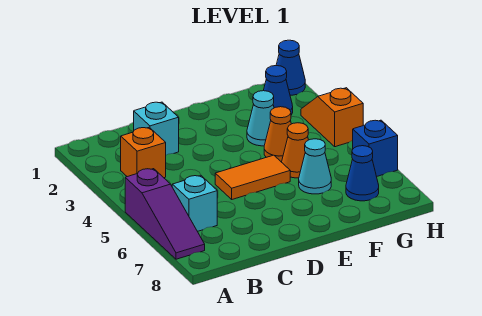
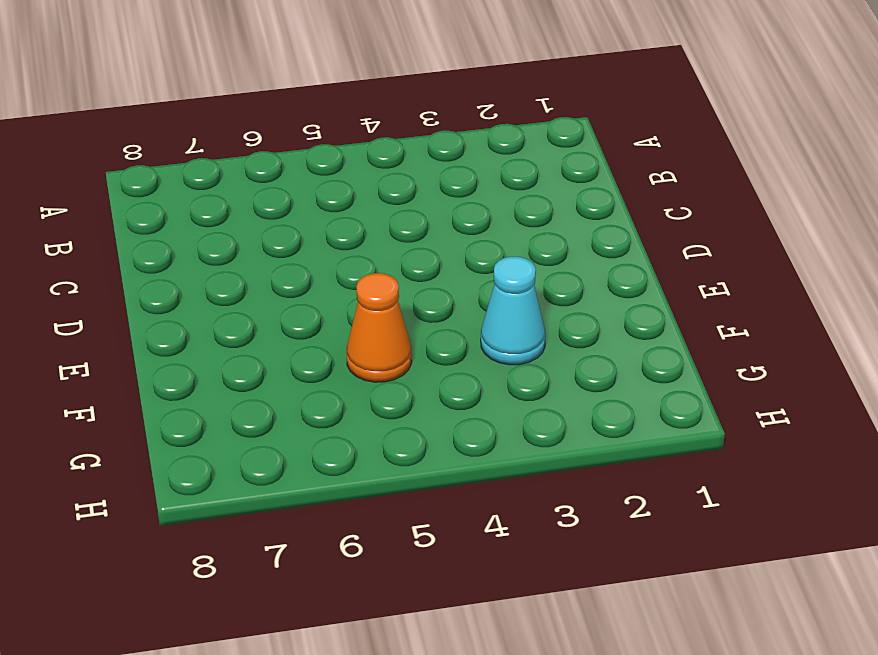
none -> purple slope A5:A7 level 1 top 5
none -> orange brick B3 level 1
none -> cyan brick B6 level 1

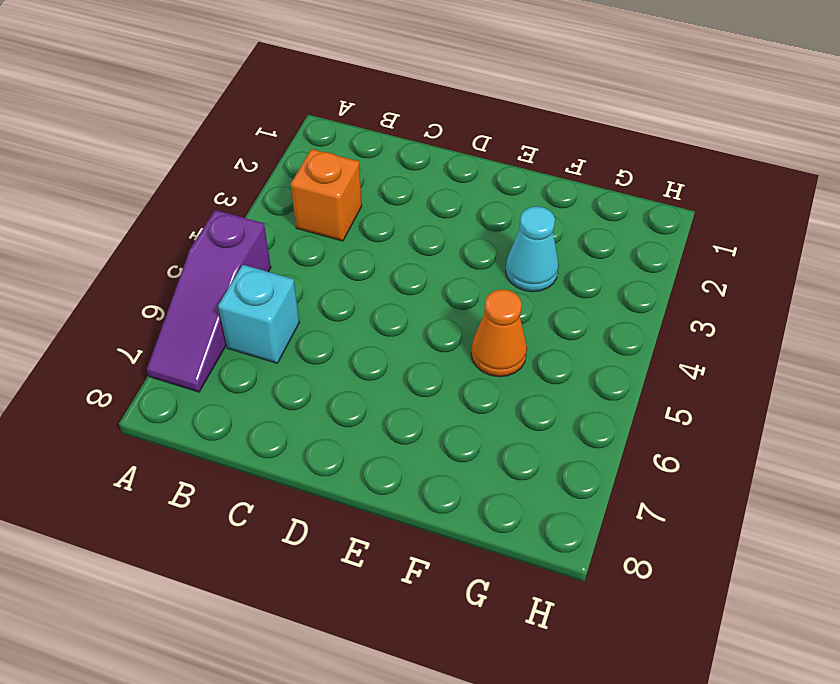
none -> cyan brick C2 level 1
none -> orange tile D5:E5 level 1
none -> orange cone F4 level 1

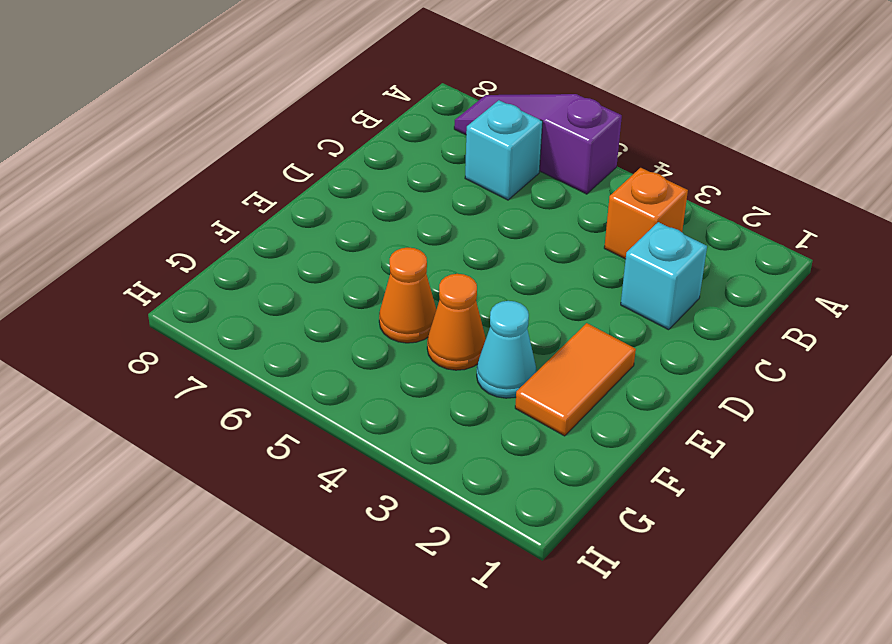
orange tile E2:F2 level 1 -> orange tile D5:E5 level 1
none -> cyan cone F6 level 1
none -> blue cone G2 level 1
none -> blue cone G7 level 1

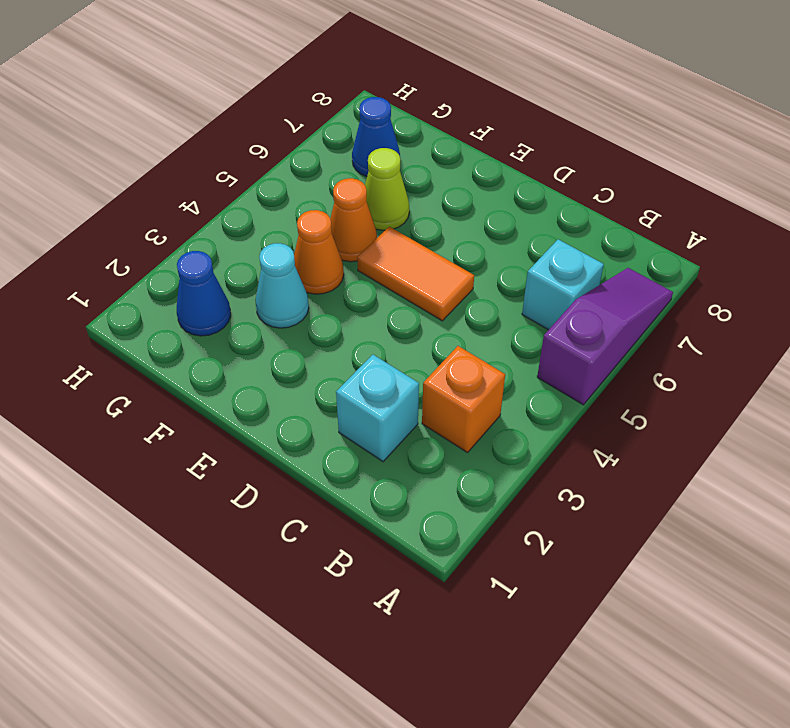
lime cone F6 level 1 -> cyan cone F6 level 1
none -> blue cone H1 level 1
none -> orange slope H3:H4 level 1 top 4
none -> blue brick H6 level 1

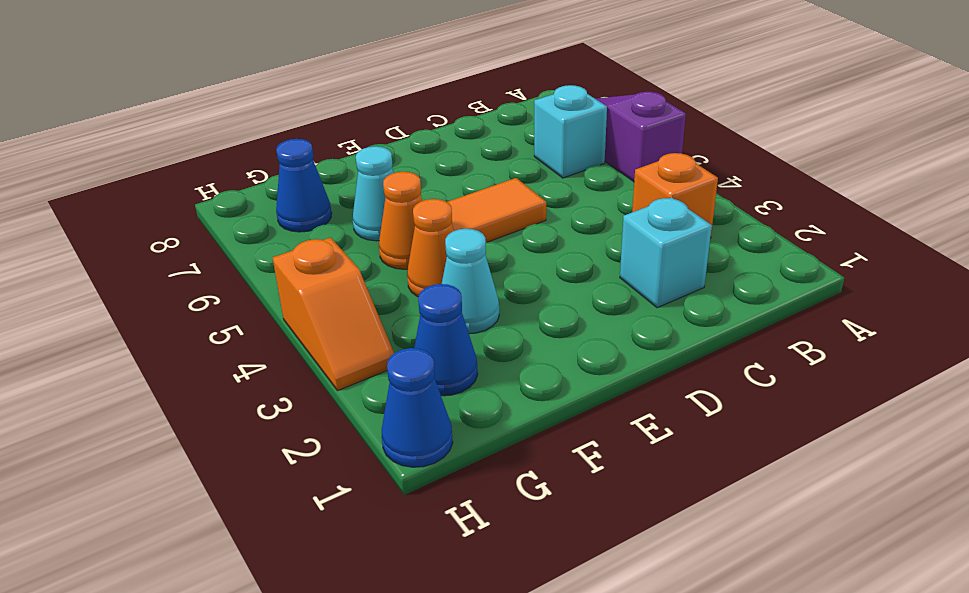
none -> blue brick H6 level 1

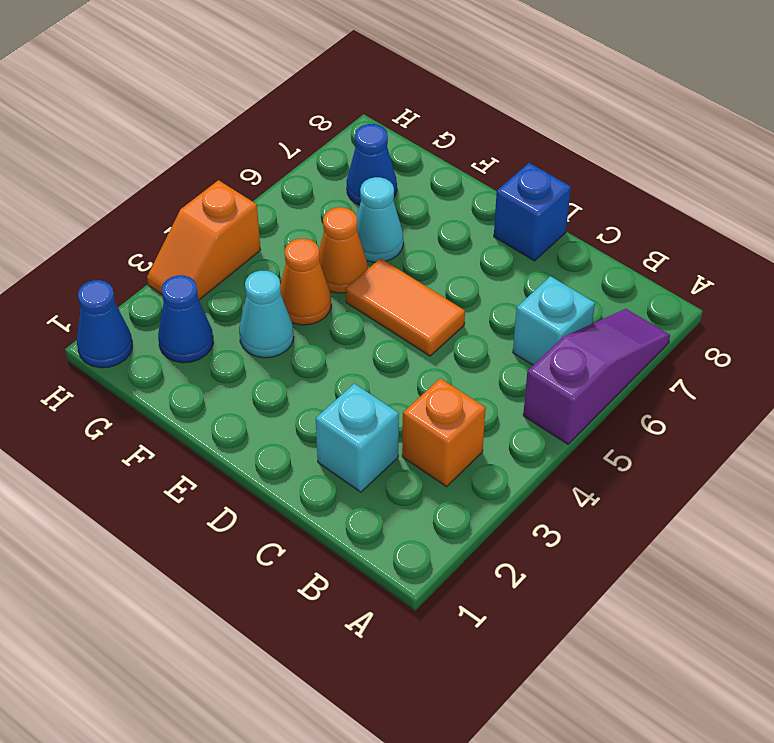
blue brick D8 level 1 -> blue brick H6 level 1

